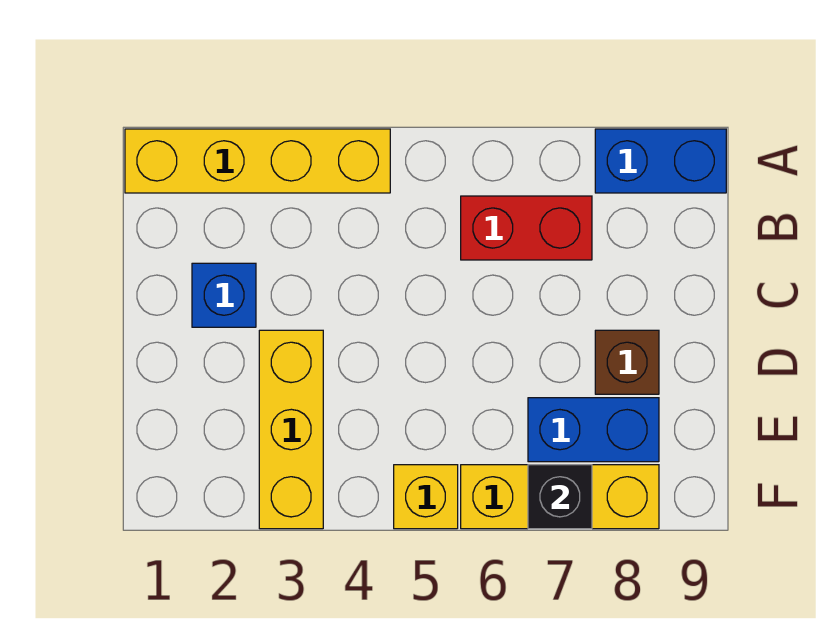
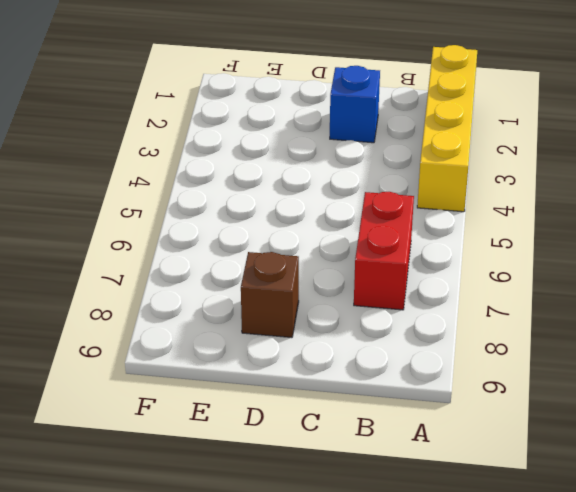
none -> blue brick A8:A9 level 1
none -> yellow brick D3:F3 level 1

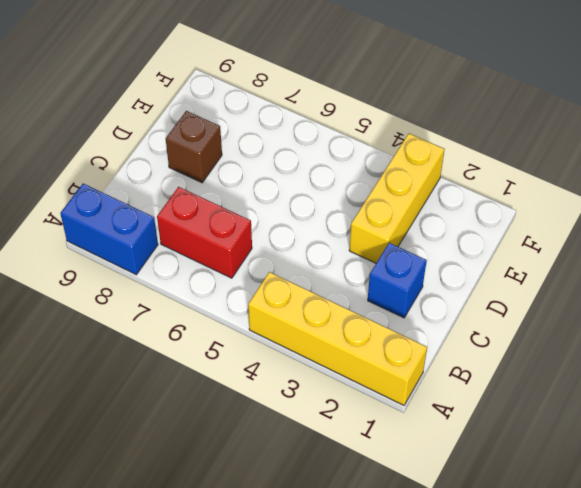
none -> blue brick E7:E8 level 1
none -> yellow brick F5 level 1

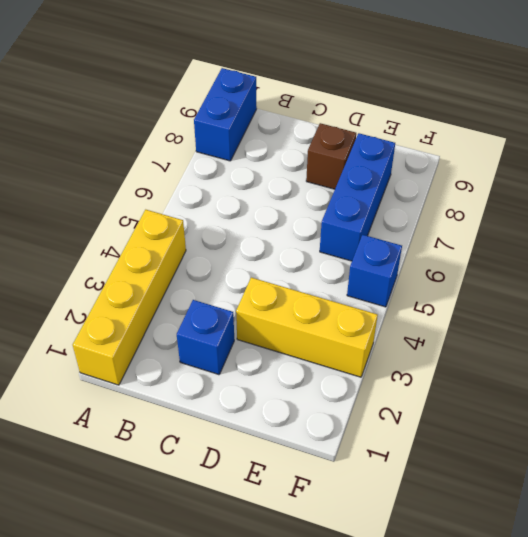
blue brick E6:E8 level 1 -> blue brick E7:E8 level 1
blue brick F5 level 1 -> yellow brick F5 level 1
none -> red brick B6:B7 level 1
none -> yellow brick F6:F8 level 1

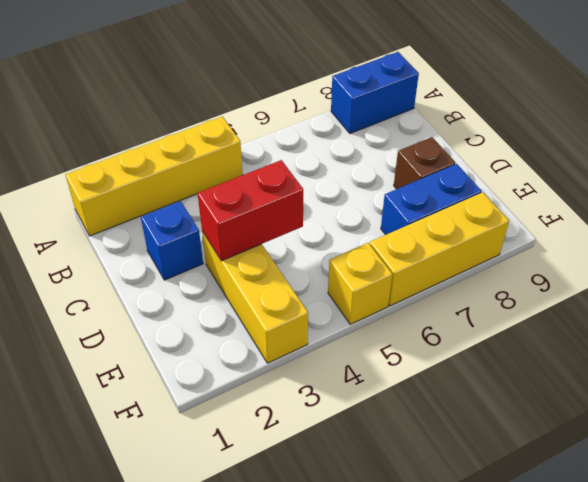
red brick D3:D4 level 2 -> red brick B6:B7 level 1
none -> black brick F7 level 2

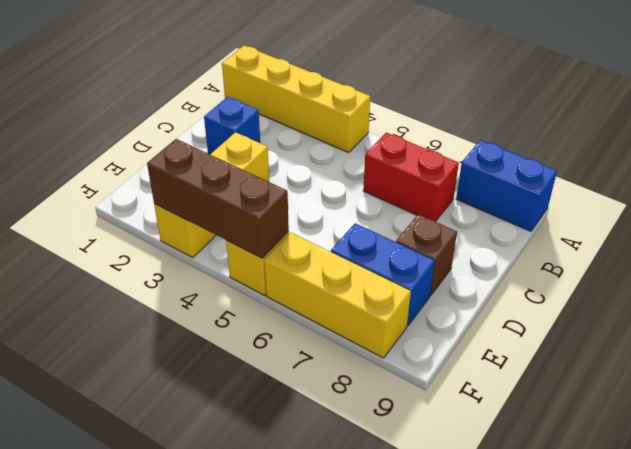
brown brick F3:F5 level 2 -> none
none -> black brick F7 level 2

